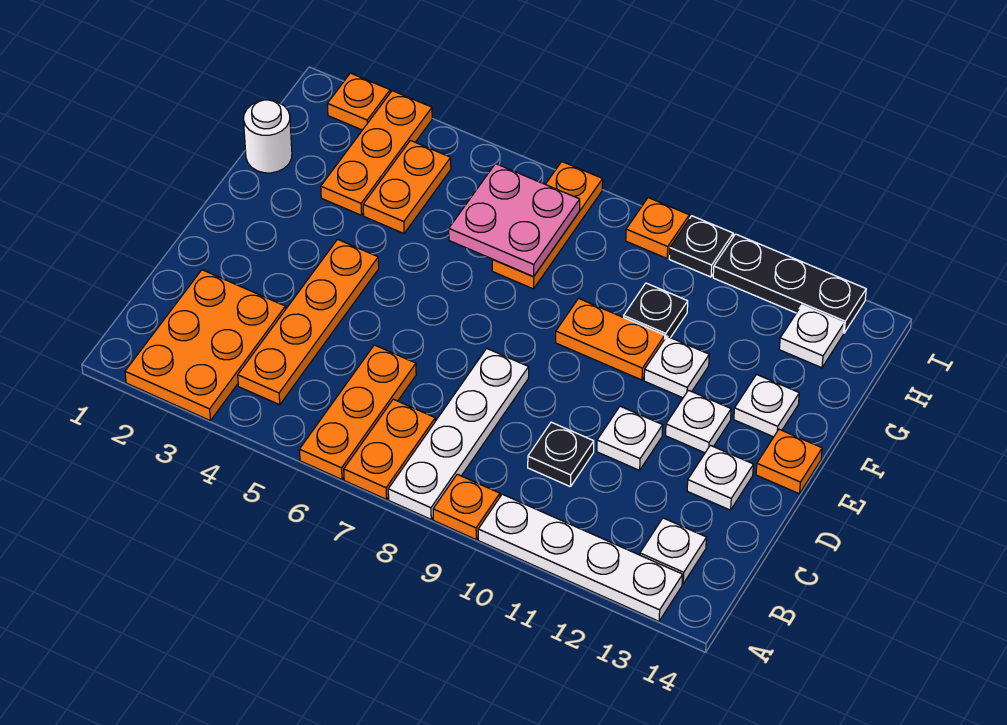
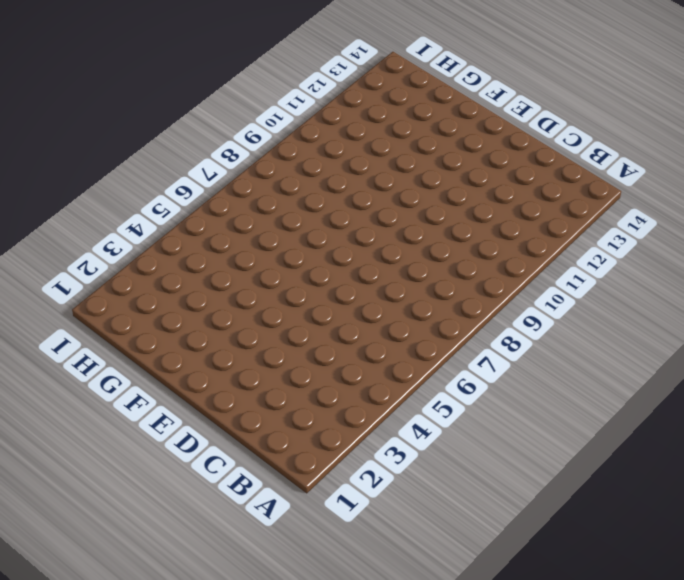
none -> orange plate A2:C3 level 1
none -> orange plate A6:C6 level 1
none -> orange plate A7:B7 level 1

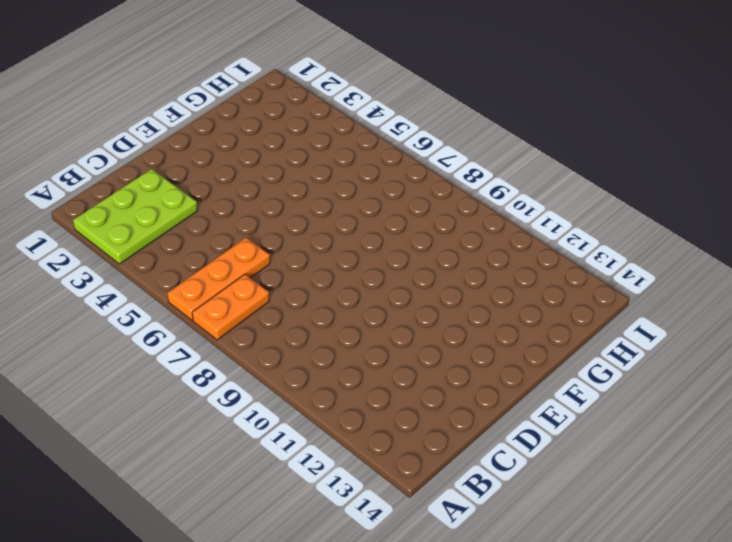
lime plate A2:C3 level 1 -> orange plate A2:C3 level 1
none -> white plate A8:D8 level 1
none -> orange plate A9 level 1
none -> white plate A10:A13 level 1

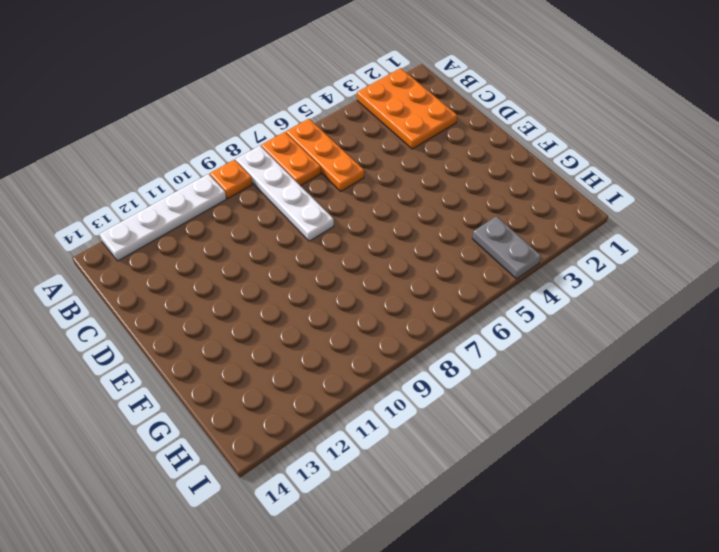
grey plate H4:I4 level 1 -> orange plate G4:H4 level 1
none -> orange plate B4:E4 level 1
none -> white plate B13 level 1
none -> black plate C10 level 1

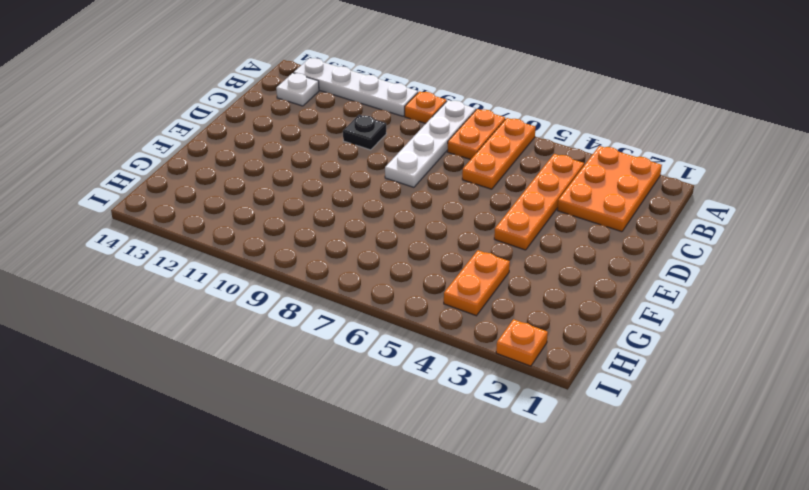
none -> white plate D11 level 1
none -> white plate D13 level 1
none -> white plate E12 level 1

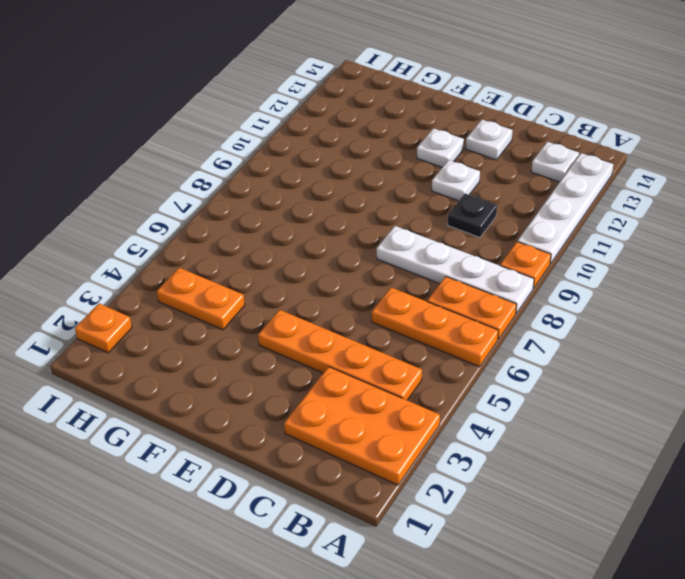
none -> orange plate E14 level 1
none -> orange plate F9:F10 level 1
none -> white plate F11 level 1

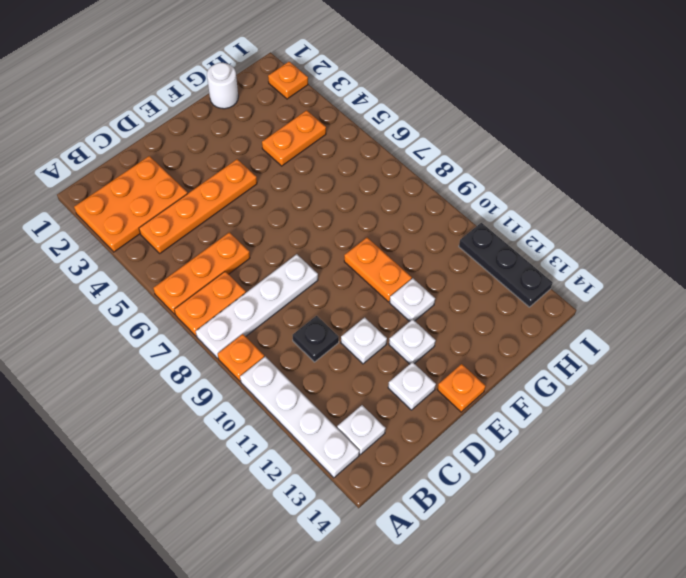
none -> white plate F13 level 1
none -> orange plate G3:I3 level 1
none -> orange plate G7:I7 level 1

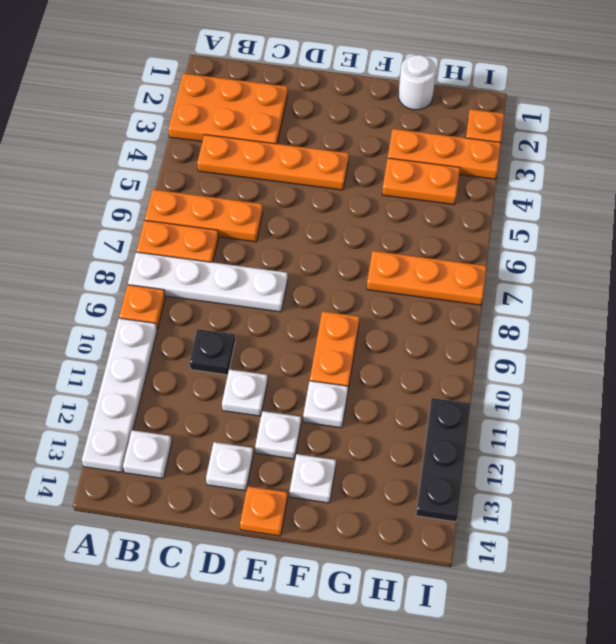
none -> black plate G10 level 1
none -> white plate H13 level 1
none -> orange plate I9 level 1

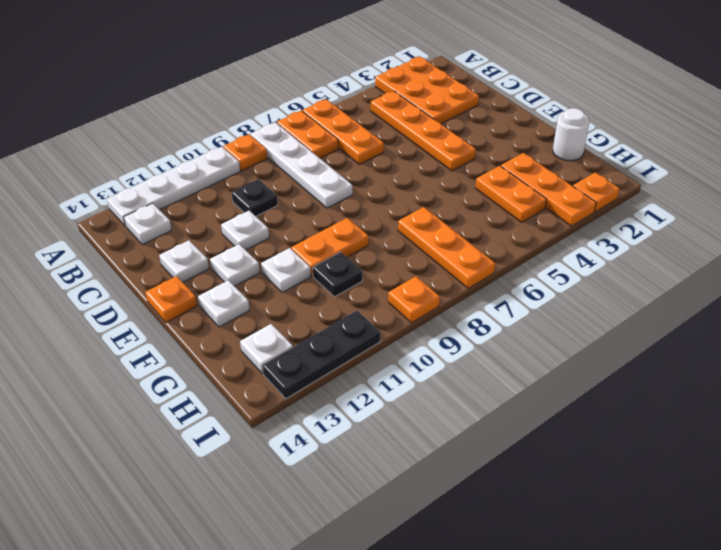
none -> black plate I10 level 1
none -> pink plate G6:H7 level 2

